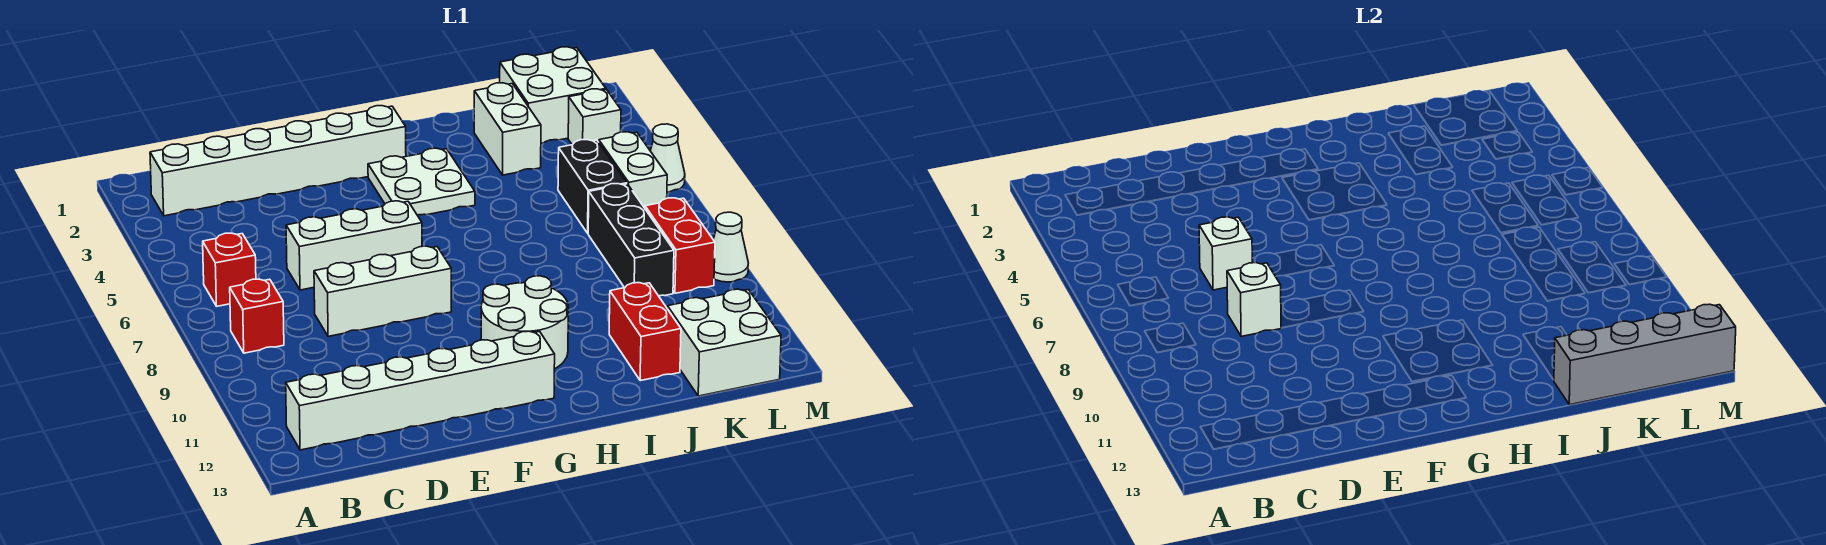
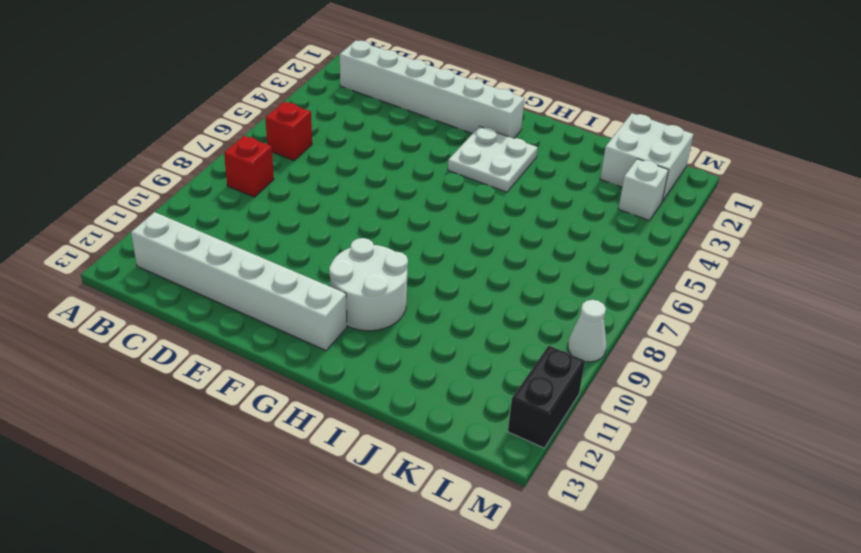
black brick M11:M12 level 1 -> black brick K5:K6 level 1
none -> white brick D6:F6 level 1
none -> white brick D8:F8 level 1
none -> white brick J2:J3 level 1

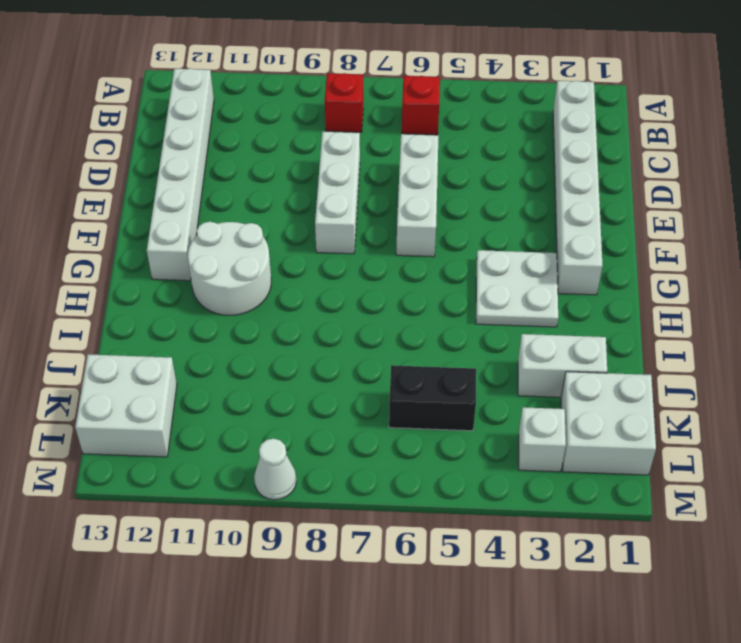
none -> red brick J11:J12 level 1
none -> black brick K7:K9 level 1
none -> white brick L5:L6 level 1

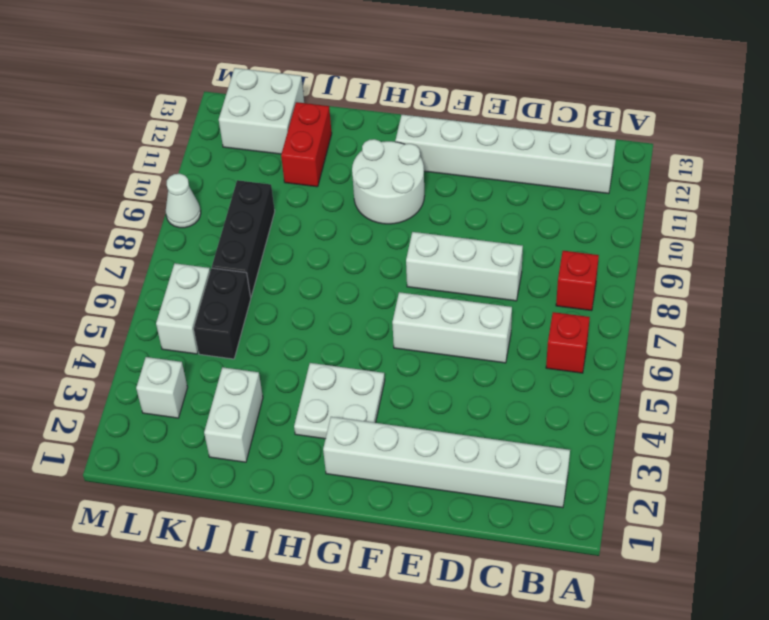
none -> white brick K1:L2 level 1
none -> red brick L8:L9 level 1
none -> white cone M5 level 1

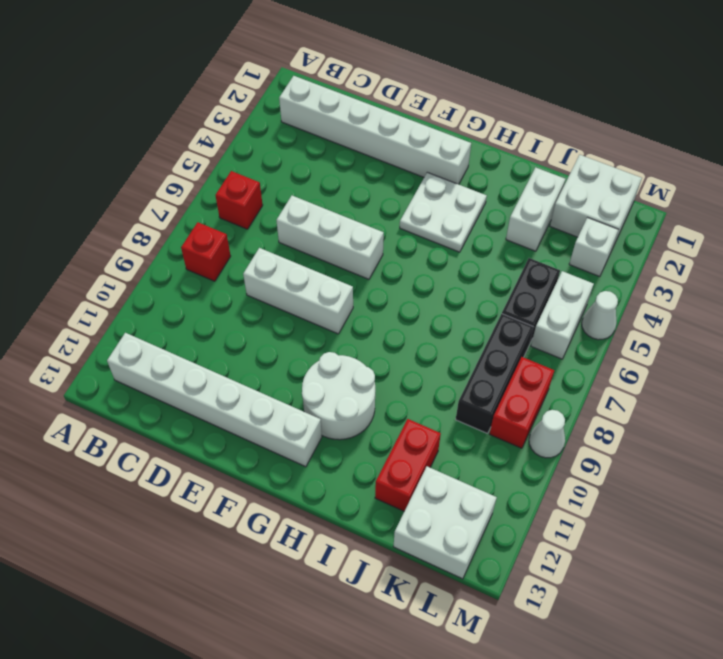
none -> white brick D6 level 2
none -> white brick D8 level 2
none -> grey brick J13:M13 level 2

